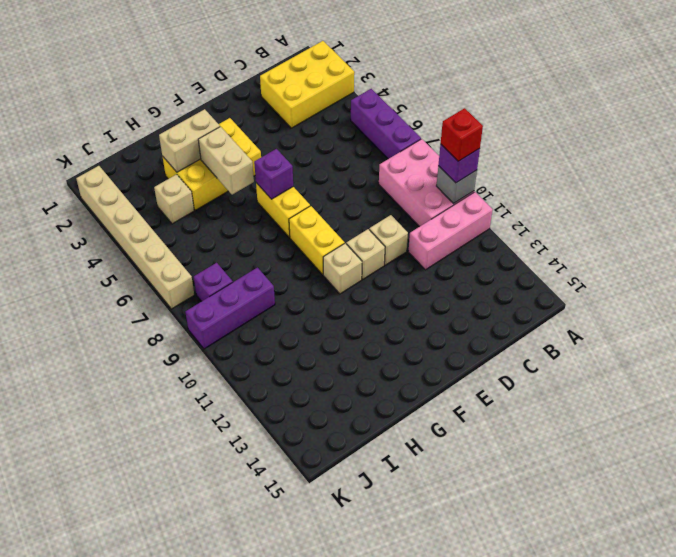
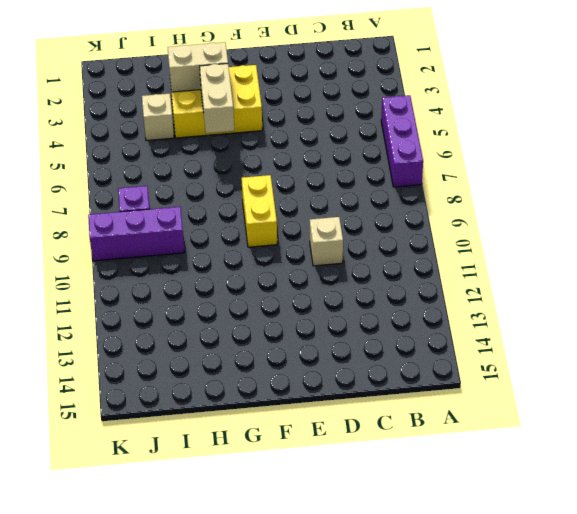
none -> yellow brick A2:C3 level 1
none -> pink brick A8:B10 level 1
none -> pink brick A11:C11 level 1

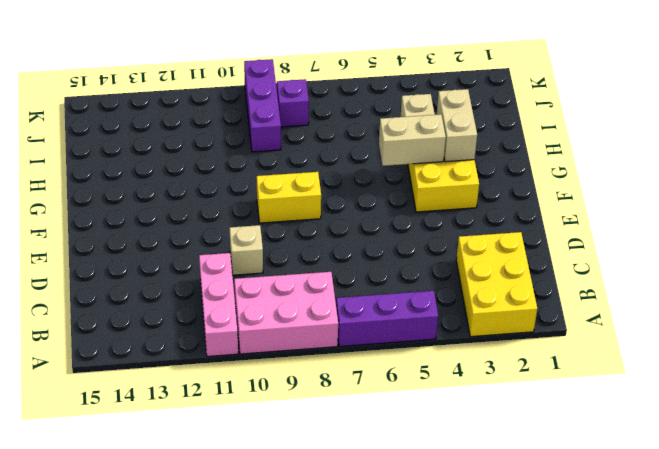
none -> tan brick E10 level 1
none -> yellow brick F6:F7 level 1
none -> tan brick F10 level 1

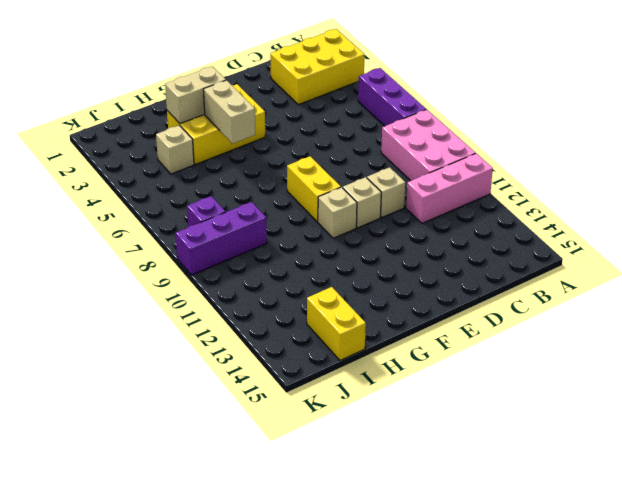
yellow brick I14:I15 level 1 -> yellow brick F6:F7 level 1
none -> tan brick K2:K7 level 1
none -> grey brick A10 level 2
none -> purple brick F6 level 2

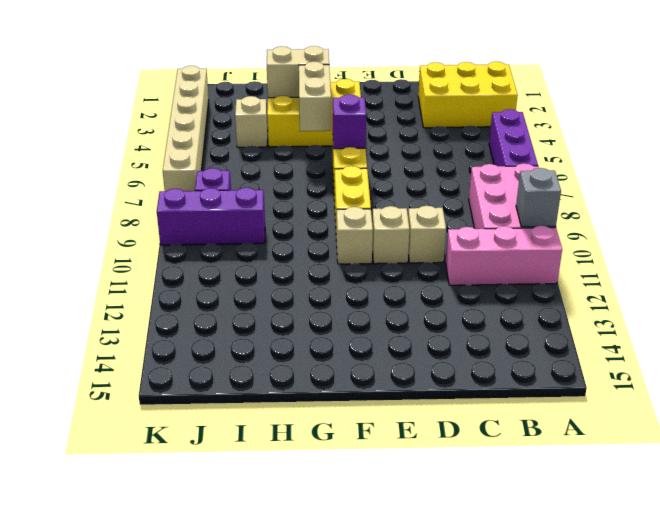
none -> purple brick A10 level 3
none -> red brick A10 level 4

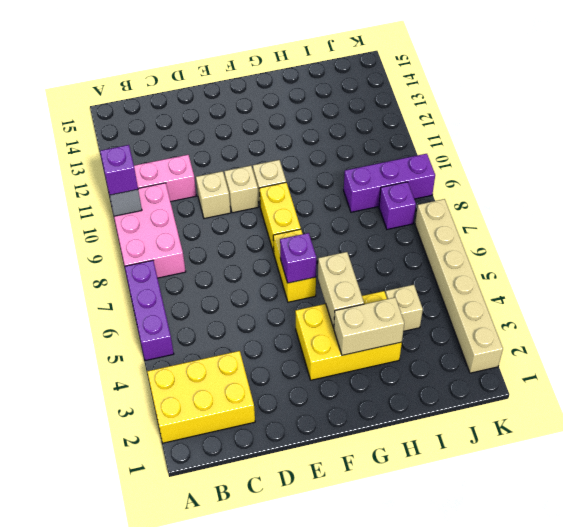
none -> red brick A10 level 4

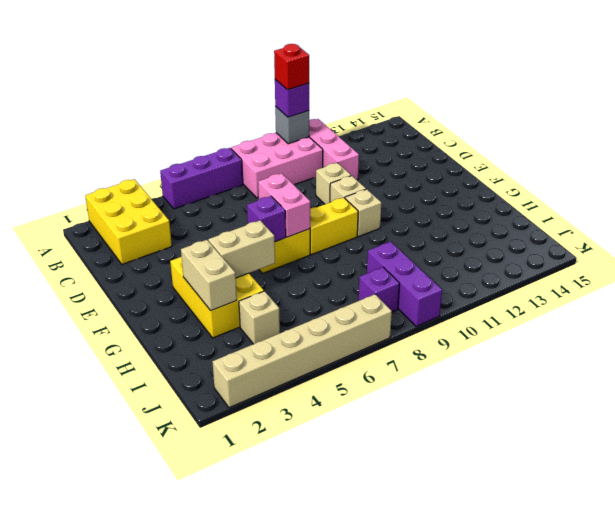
pink brick E7:F7 level 2 -> none

